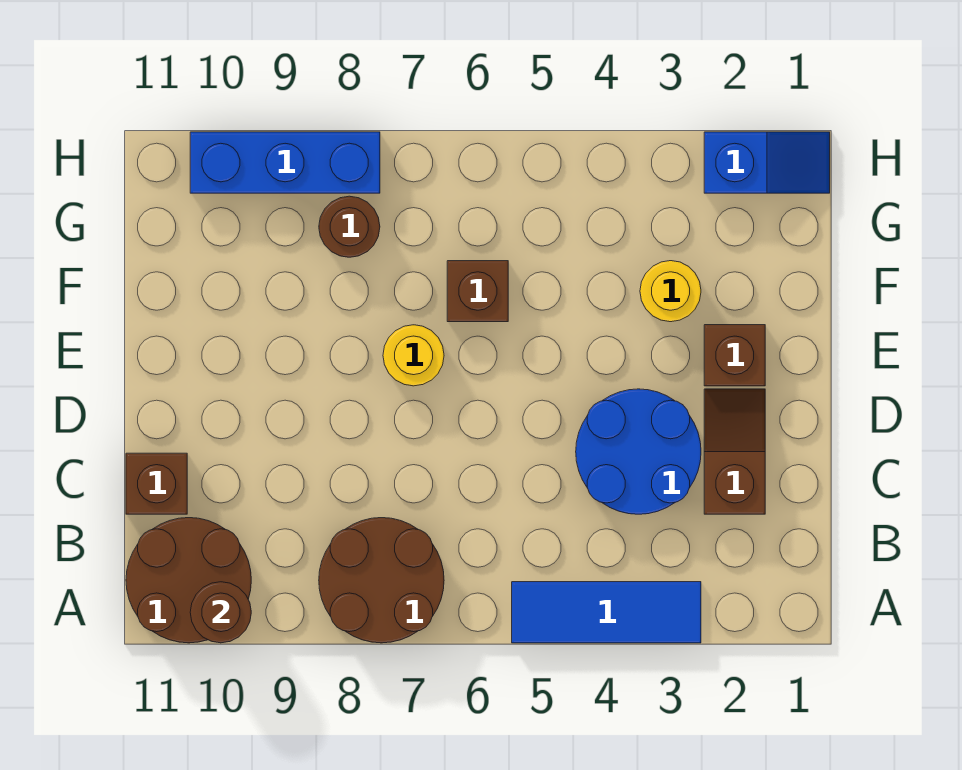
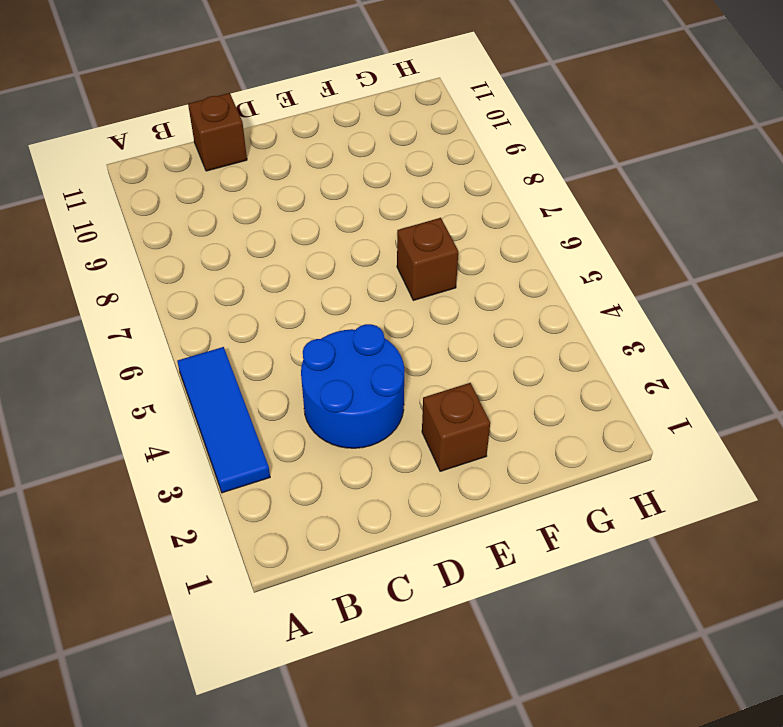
none -> brown round brick A7:B8 level 1
none -> brown round brick A10:B11 level 1
none -> brown slope C2:D2 level 1 top C

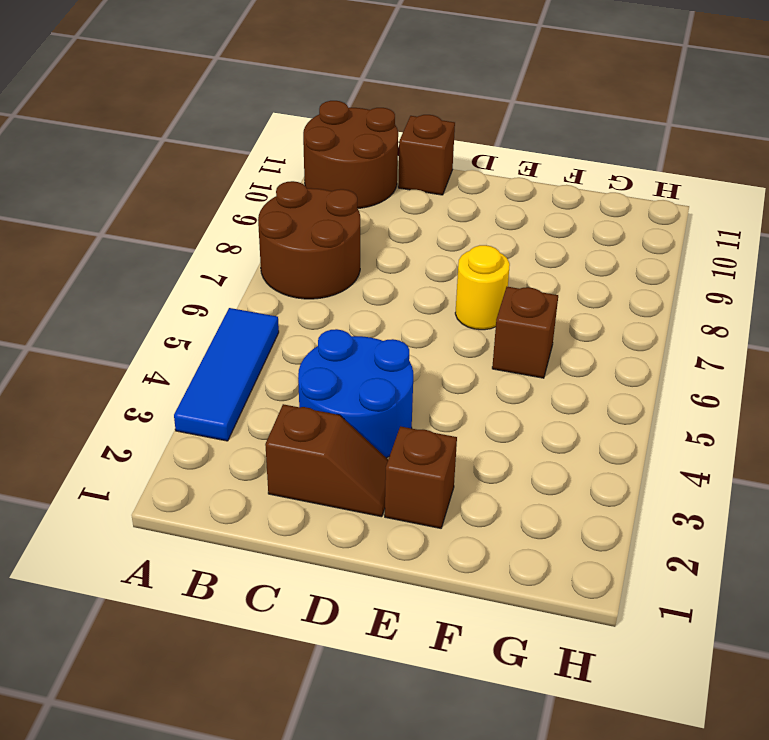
none -> yellow round brick F3 level 1
none -> brown round brick G8 level 1
none -> blue slope H1:H2 level 1 top 2

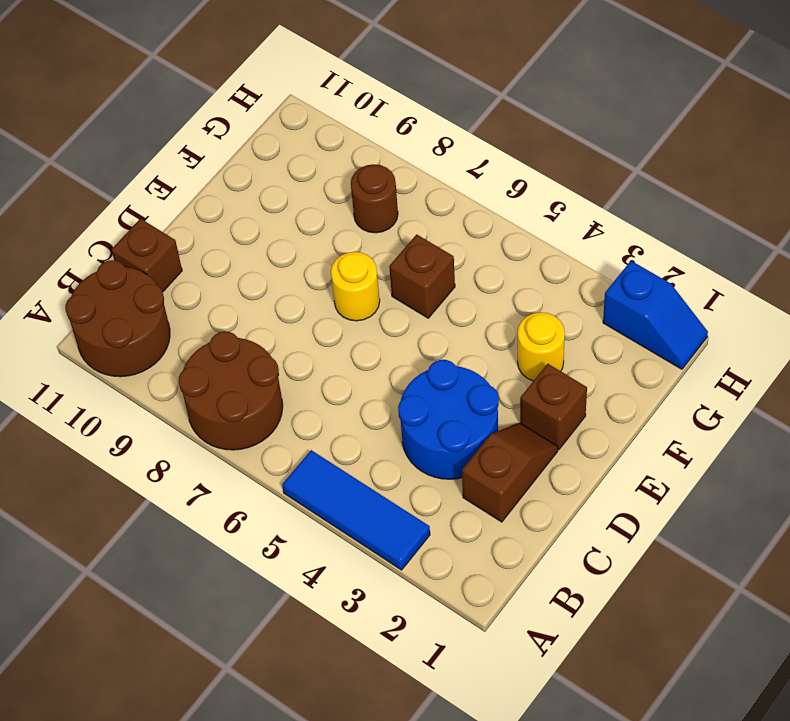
none -> blue brick H8:H10 level 1
none -> brown round brick A10 level 2

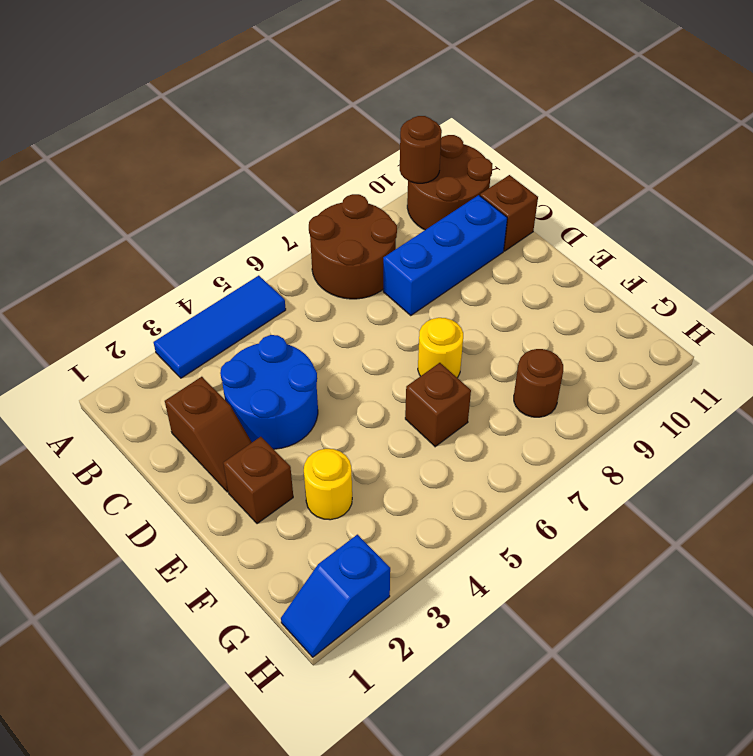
blue brick C8:C10 level 1 -> blue brick H8:H10 level 1

